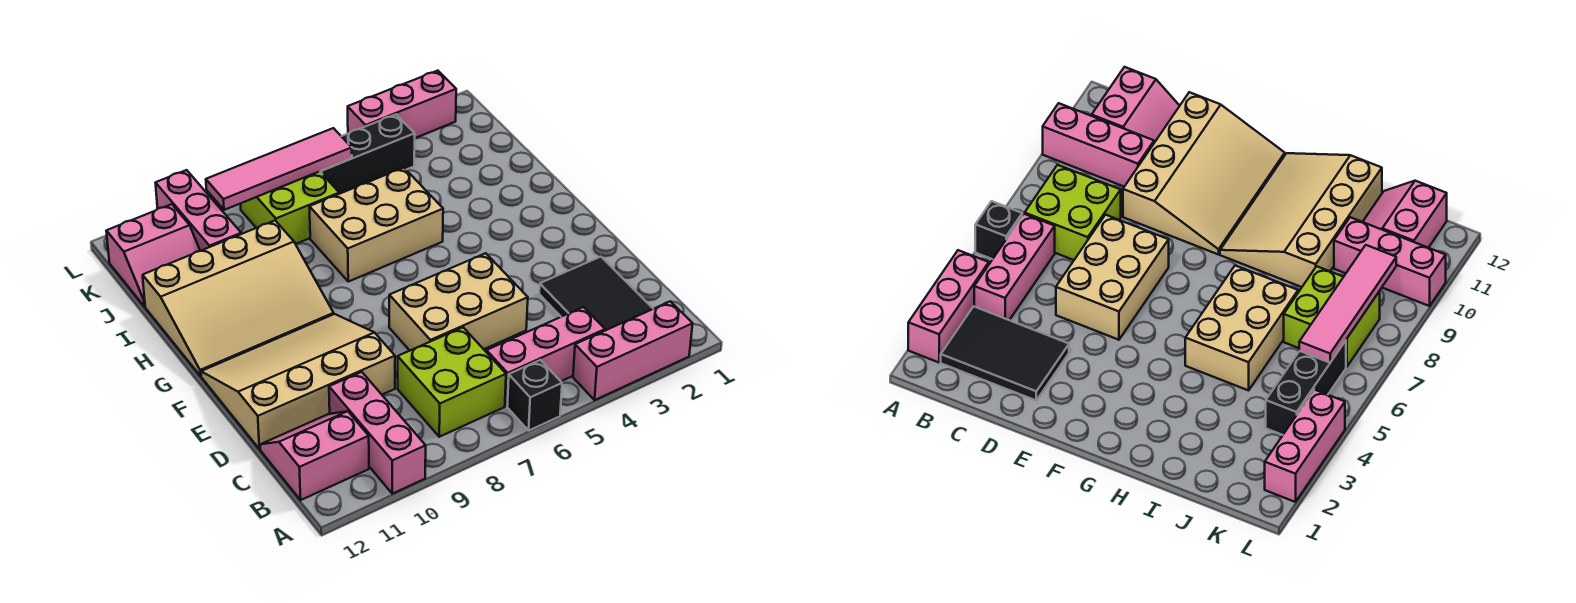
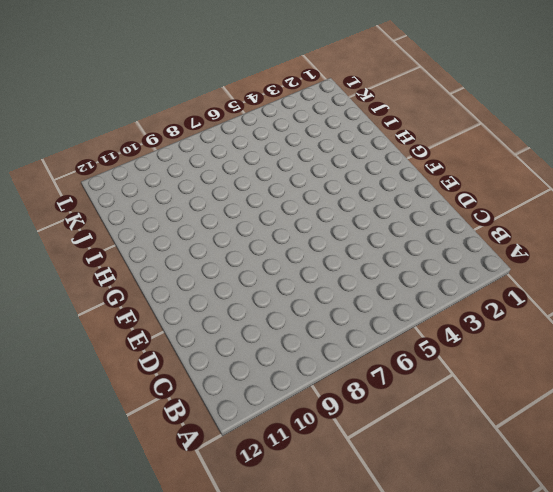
none -> pink brick A2:A4 level 1
none -> black brick A6 level 1
none -> pink brick A10:C10 level 1

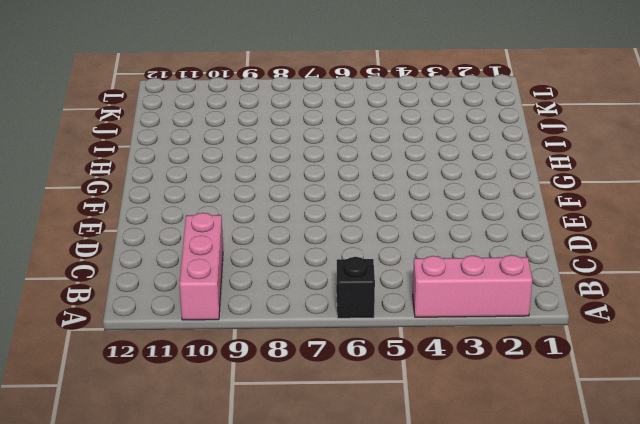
none -> black tile B2:D3 level 1
none -> pink brick B4:B6 level 1
none -> lime brick B7:C8 level 1

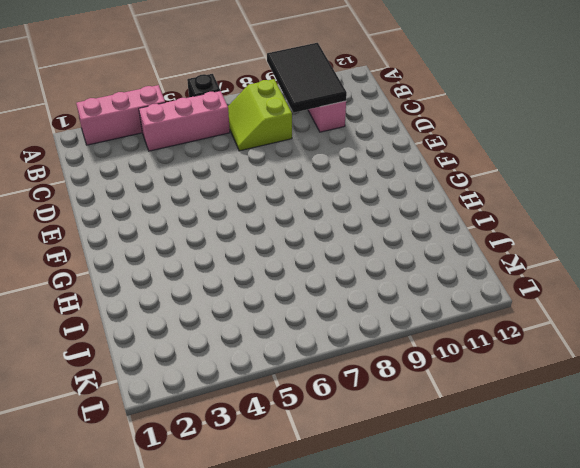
black tile A9:C10 level 2 -> black tile B2:D3 level 1
lime slope B7:C8 level 1 top 8 -> lime brick B7:C8 level 1
none -> pink slope B11:C12 level 1 top B
none -> tan brick D5:E7 level 1
none -> tan slope D9:F12 level 1 top D

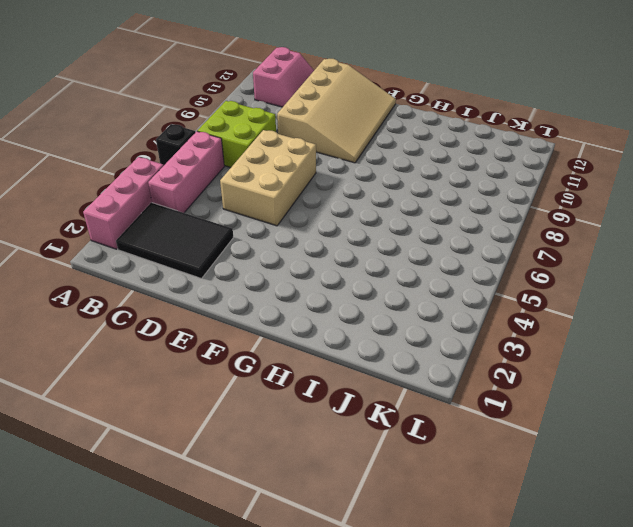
none -> pink brick A10:C10 level 1
none -> tan slope G9:I12 level 1 top I
none -> tan brick H5:I7 level 1

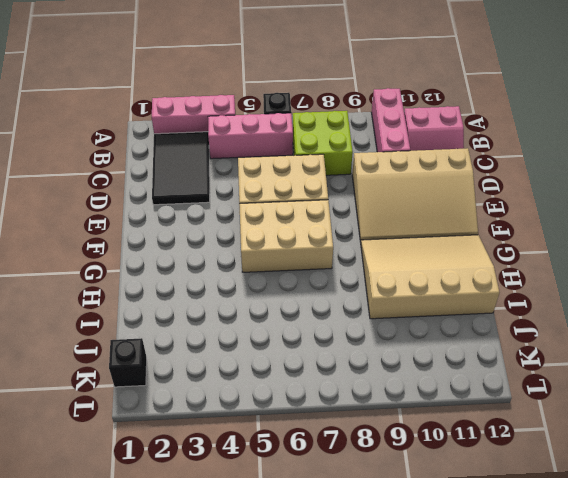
tan brick F5:G7 level 1 -> tan brick H5:I7 level 1
black brick K1 level 1 -> none
none -> lime brick J7:K8 level 1
none -> pink brick J10:L10 level 1
none -> pink slope J11:K12 level 1 top K

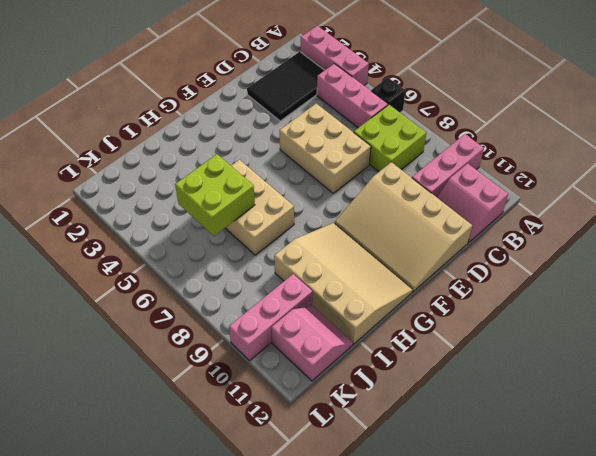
lime brick I5:J6 level 2 -> lime brick J7:K8 level 1
none -> black brick K4:K6 level 1
none -> pink brick L2:L4 level 1
none -> pink tile K6:K9 level 2

